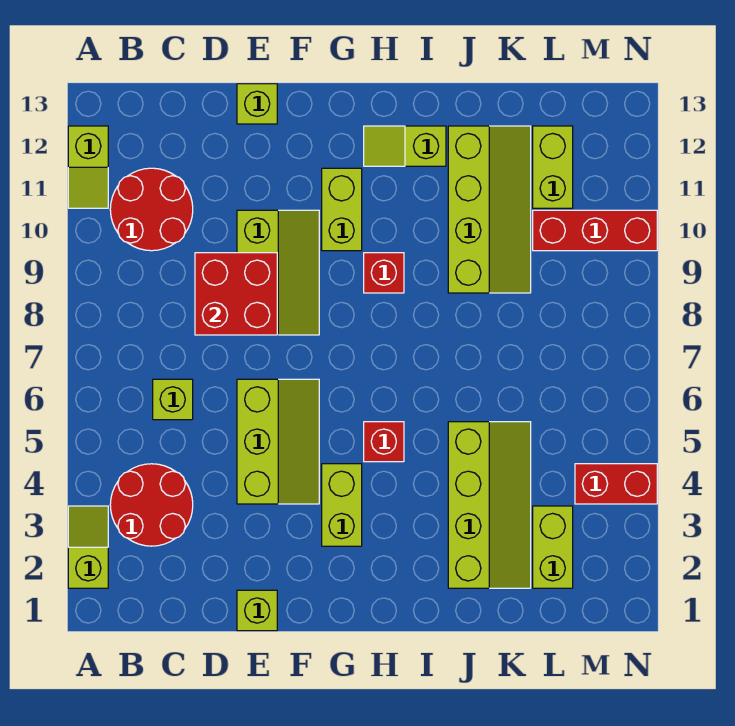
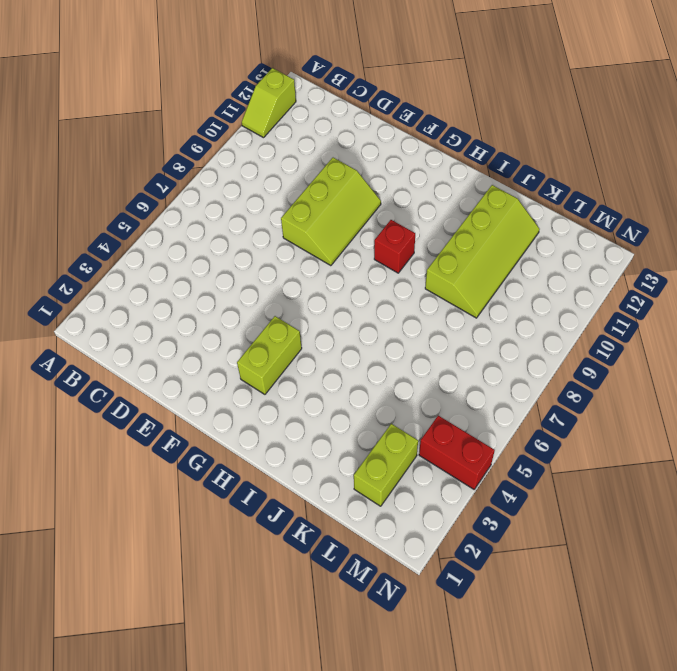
none -> lime slope A2:A3 level 1 top 2
none -> red round brick B3:C4 level 1
none -> red round brick B10:C11 level 1

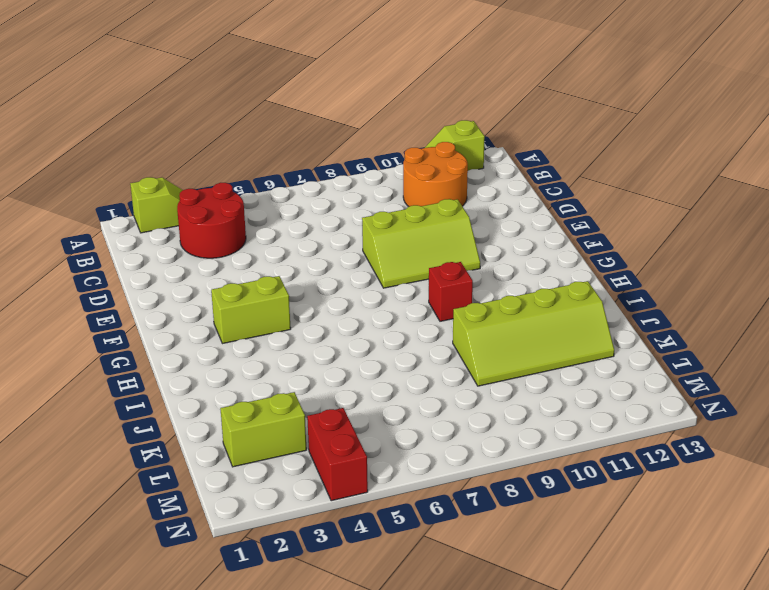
orange round brick B10:C11 level 1 -> red round brick B10:C11 level 1
none -> lime brick C6 level 1
none -> lime brick E1 level 1
none -> lime slope E4:F6 level 1 top E

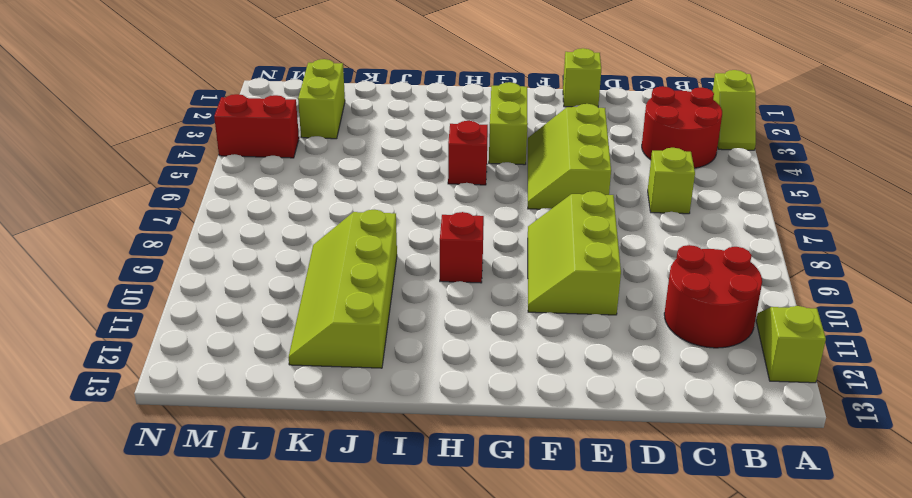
none -> lime brick E13 level 1
none -> lime brick G10:G11 level 1
none -> lime slope H12:I12 level 1 top I

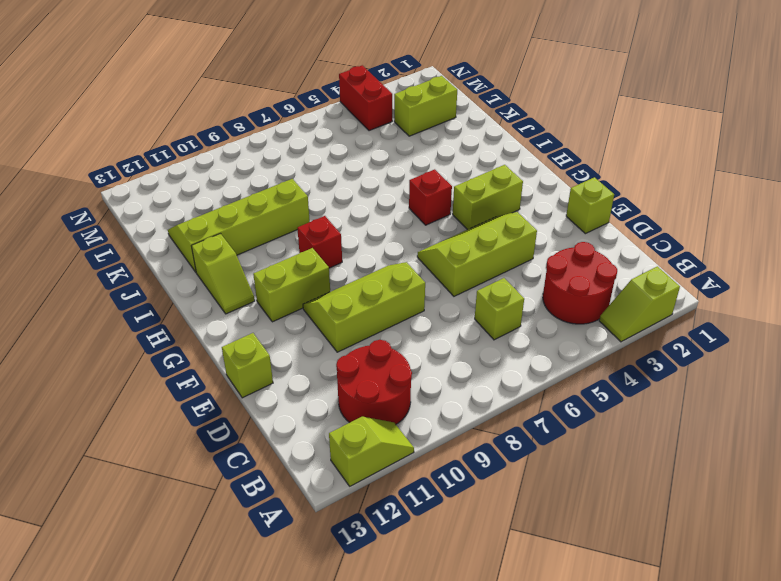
none -> lime slope J2:K5 level 1 top J
none -> red brick L10:N10 level 1
none -> lime brick L11:L12 level 1

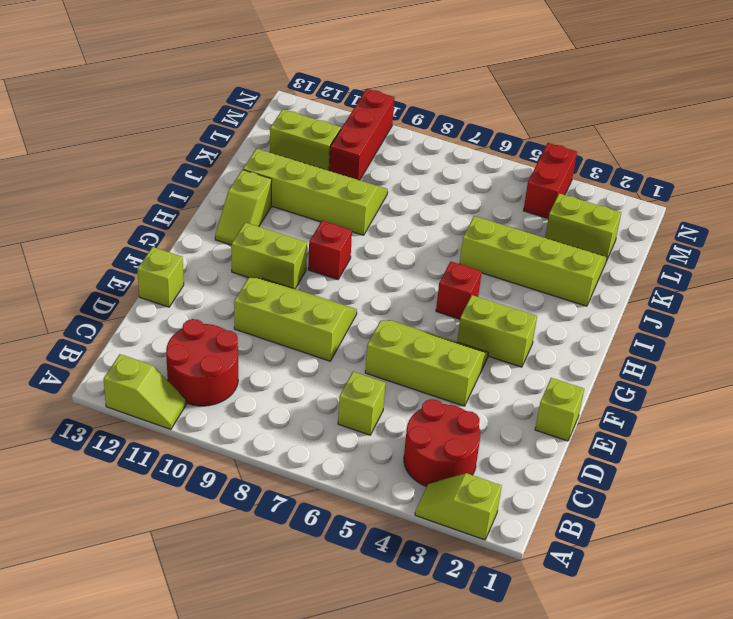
none -> red brick D8:E9 level 2

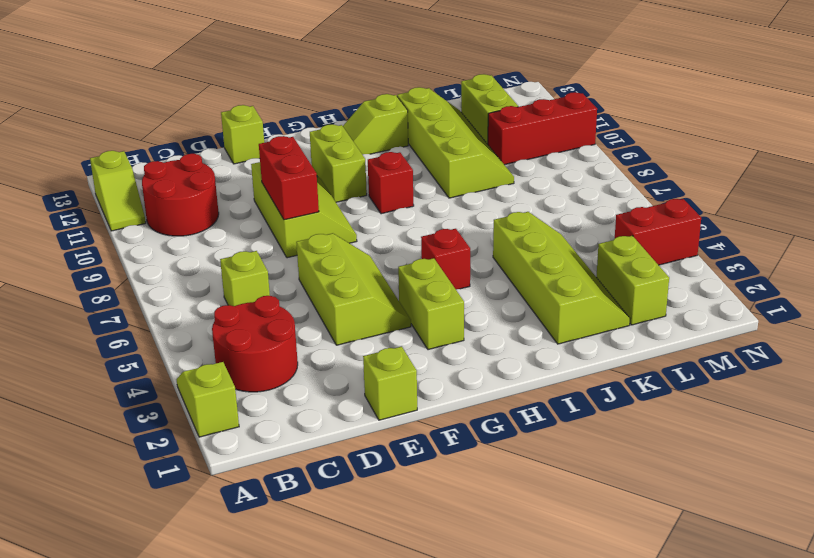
red brick E8:E9 level 2 -> red brick D8:E9 level 2

